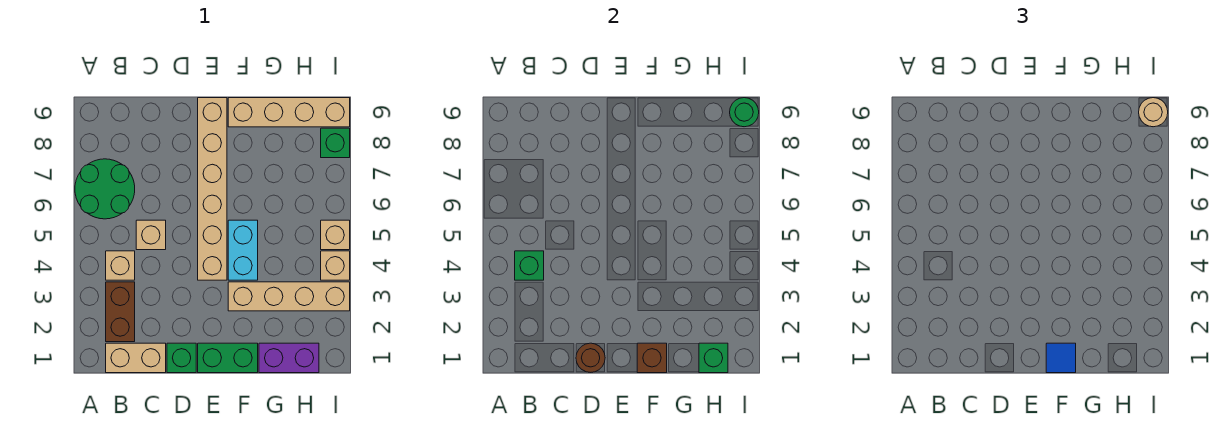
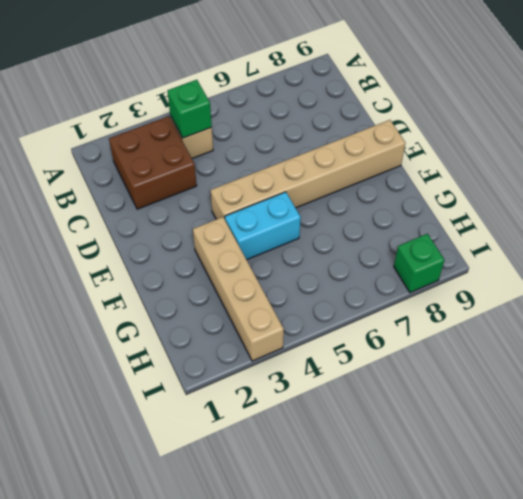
brown brick B2:C3 level 1 -> brown brick B2:B3 level 1
none -> green round brick A6:B7 level 1
none -> tan brick B1:C1 level 1
none -> tan brick C5 level 1

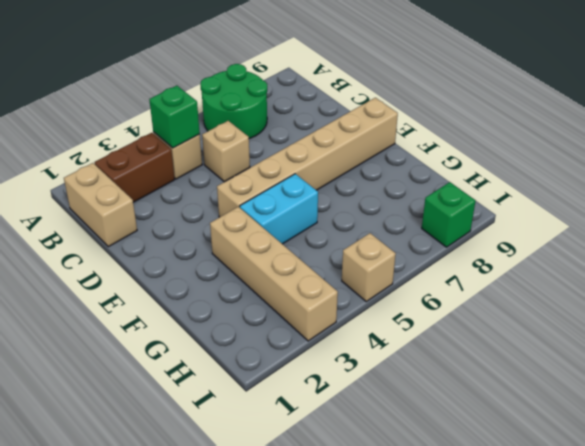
none -> green brick D1 level 1
none -> green brick E1:F1 level 1
none -> tan brick F9:I9 level 1

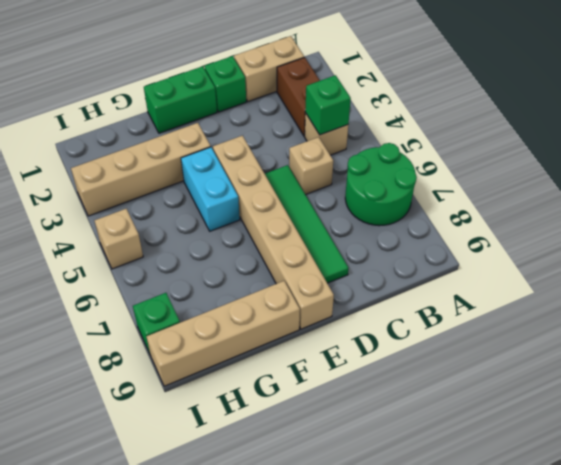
green tile D5:D8 level 1 -> none
none -> purple brick G1:H1 level 1
none -> tan brick I4 level 1
none -> brown round brick D1 level 2

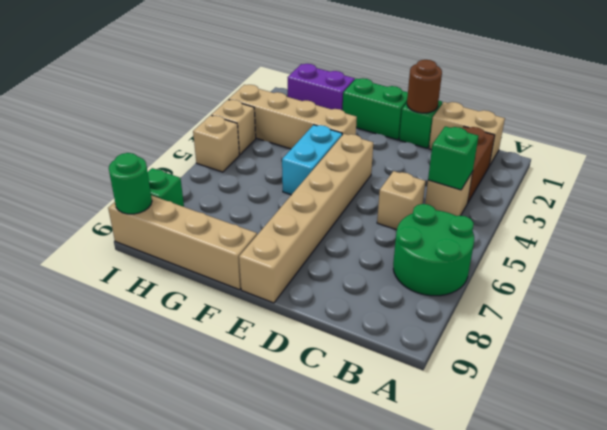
none -> brown brick F1 level 2
none -> green brick H1 level 2
none -> blue tile F1 level 3

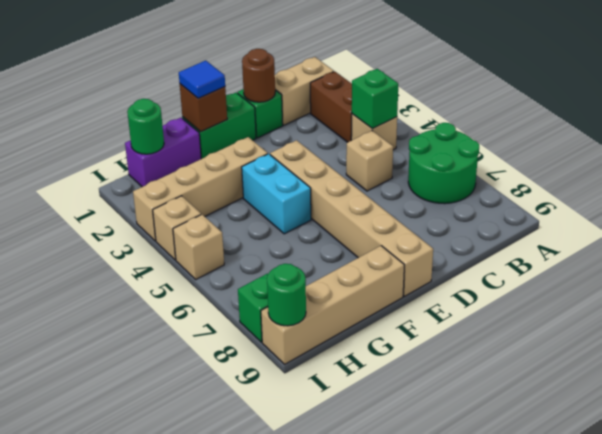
green round brick H1 level 2 -> green brick H1 level 2
none -> tan round brick I9 level 3

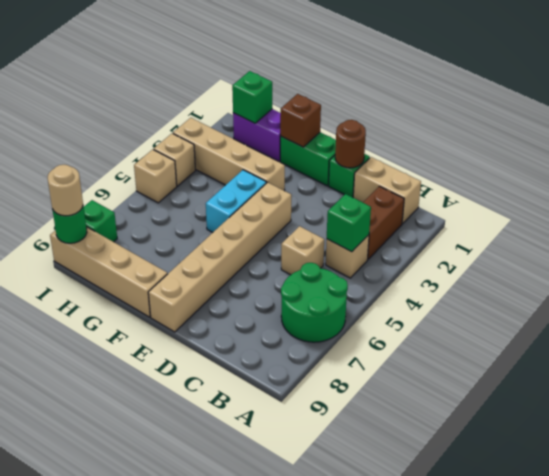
none -> blue tile F1 level 3

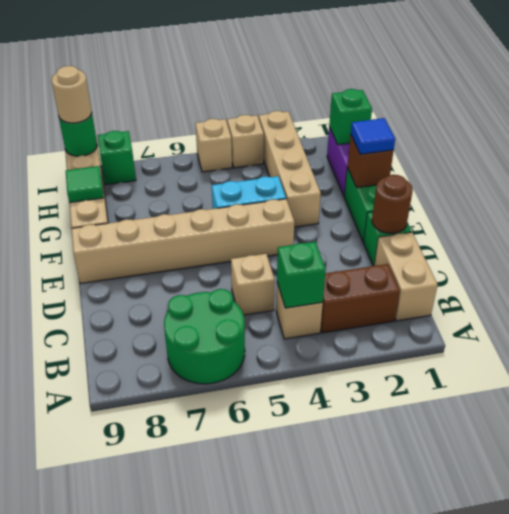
green tile G9 level 2 -> none

